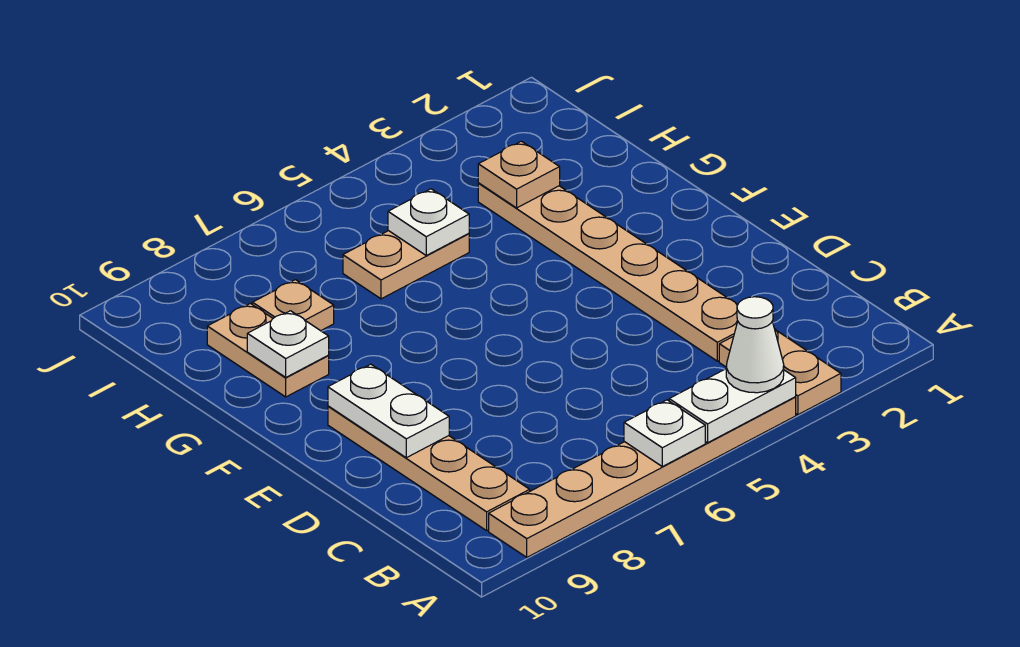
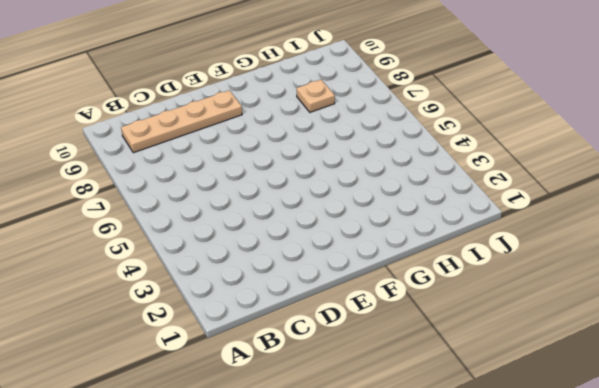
none -> tan plate A3:B3 level 1
none -> tan plate A4:A9 level 1
none -> tan plate C3:H3 level 1

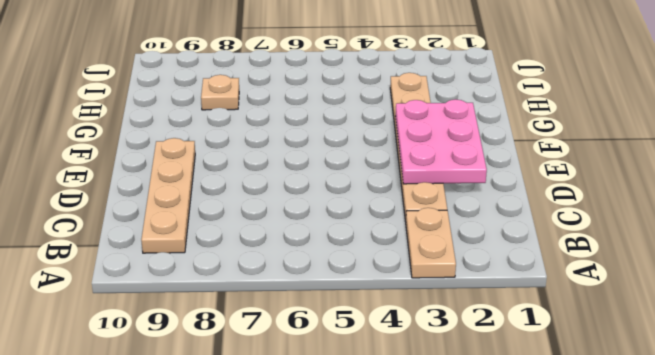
pink plate D2:F3 level 2 -> none
none -> tan plate A4:A9 level 1
none -> tan plate G9:H9 level 1
none -> tan plate H5:H6 level 1

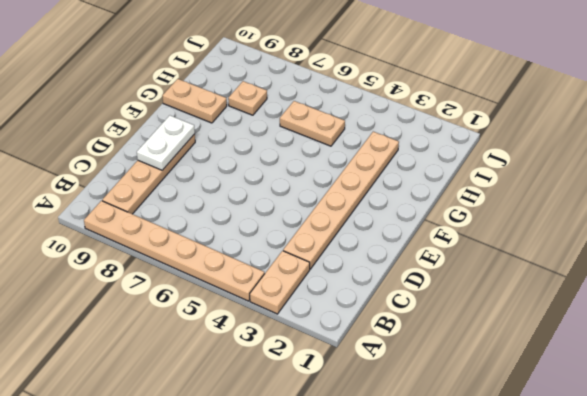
tan plate G9:G10 level 1 -> tan plate G9:H9 level 1
none -> white plate A4:A5 level 2
none -> white plate A6 level 2
none -> white plate G9 level 2

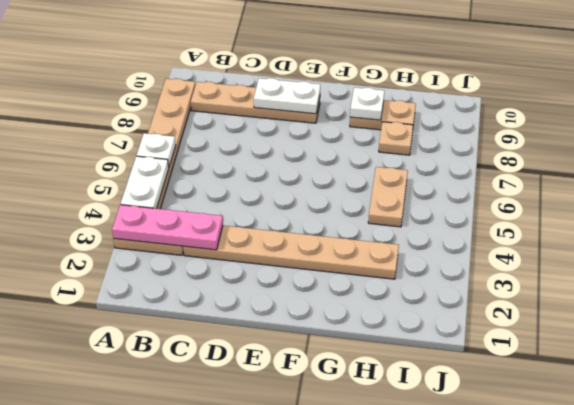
pink plate A3:C3 level 2 -> none
none -> tan plate H3 level 2
none -> white plate H5 level 2
none -> white cone A4 level 3

